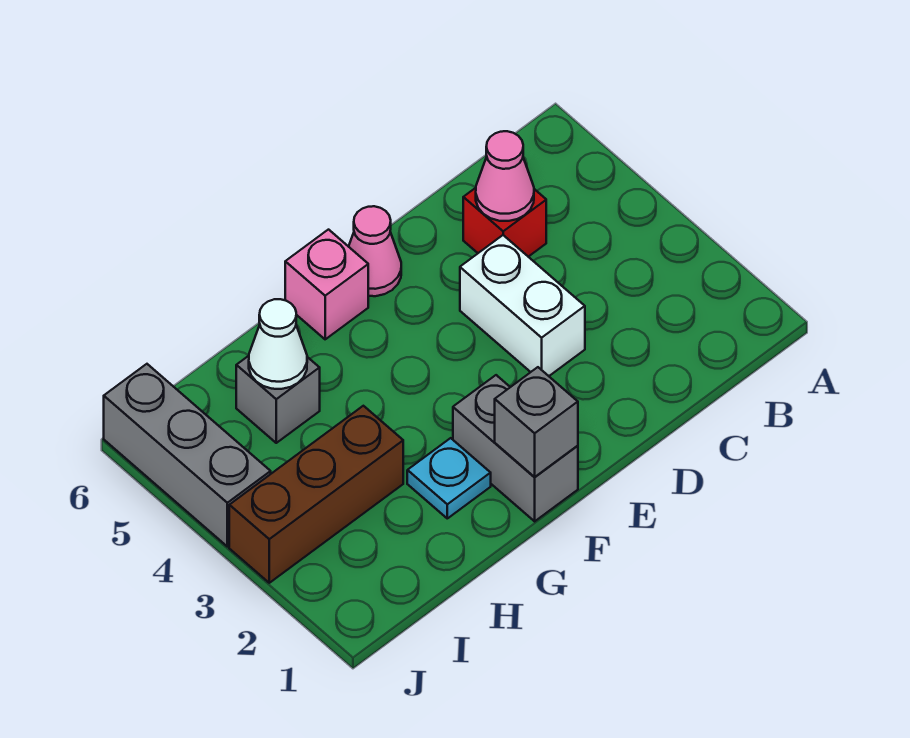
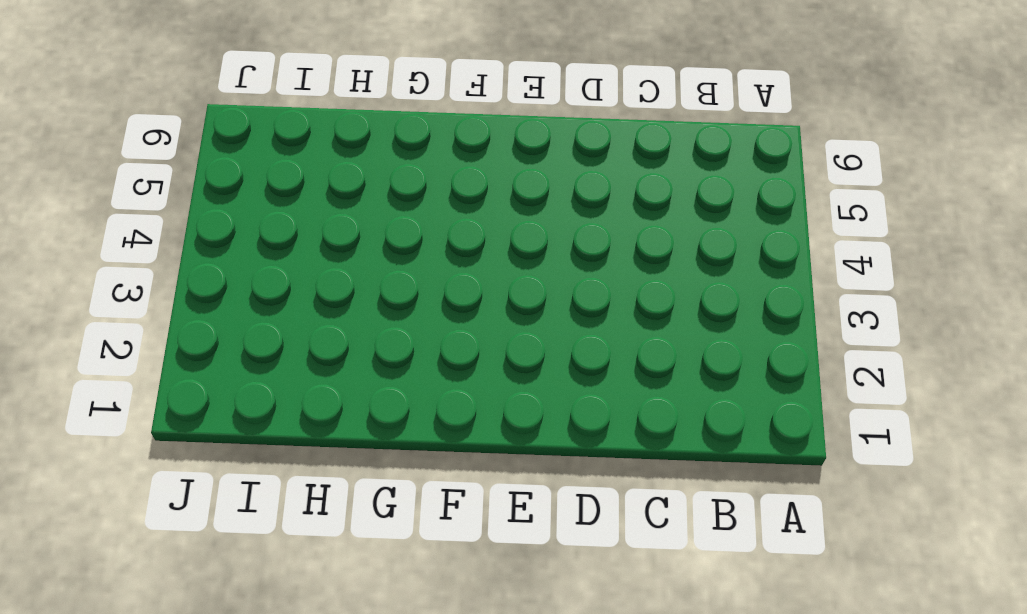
none -> red brick C5 level 1
none -> white brick D3:D4 level 1
none -> pink cone E6 level 1

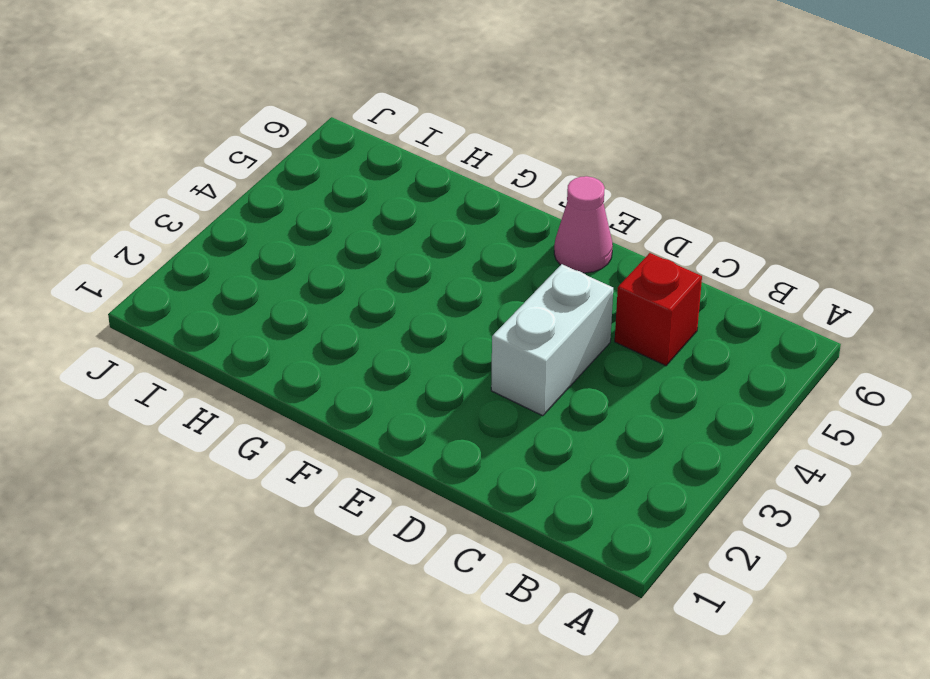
none -> grey brick F1:F2 level 1
none -> pink brick F6 level 1
none -> cyan plate G2 level 1

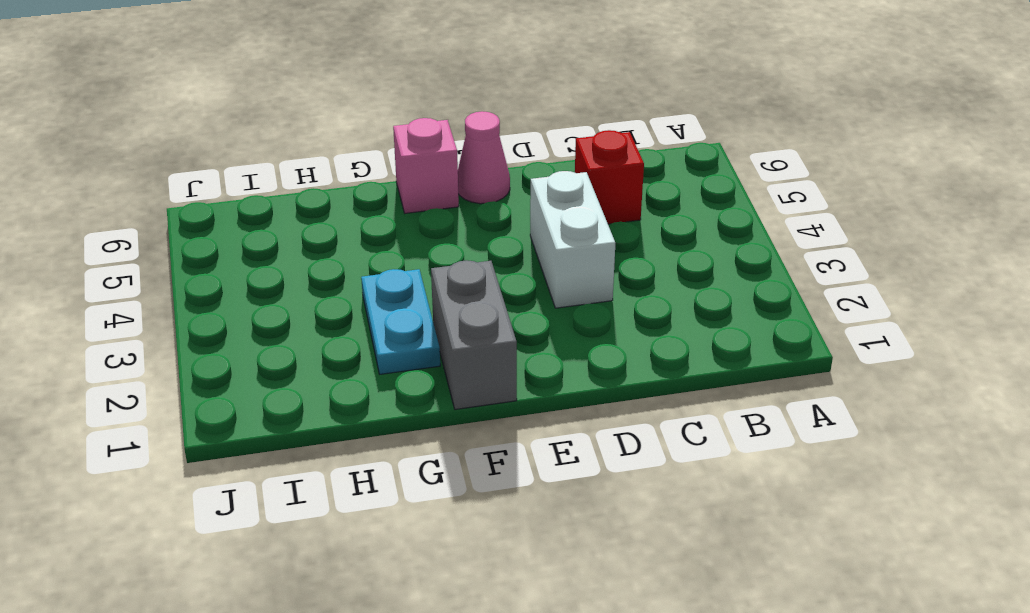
cyan plate G2:G3 level 1 -> cyan plate G2 level 1
none -> brown brick H3:J3 level 1
none -> grey brick H5 level 1
none -> grey brick J4:J6 level 1

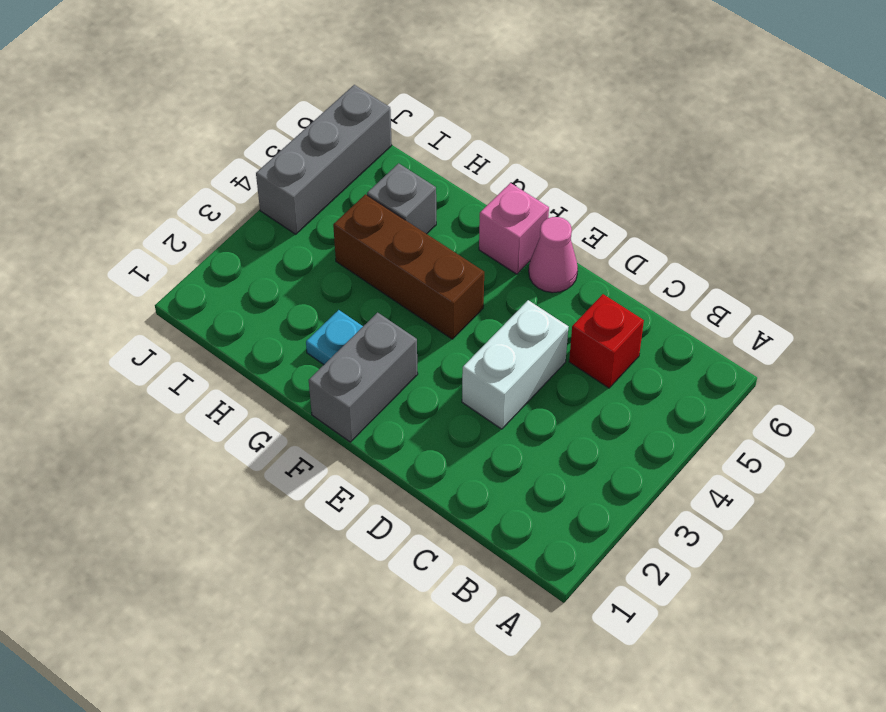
brown brick F4:H4 level 1 -> brown brick H3:J3 level 1
none -> pink cone C5 level 2
none -> grey brick F1 level 2
none -> white cone H5 level 2

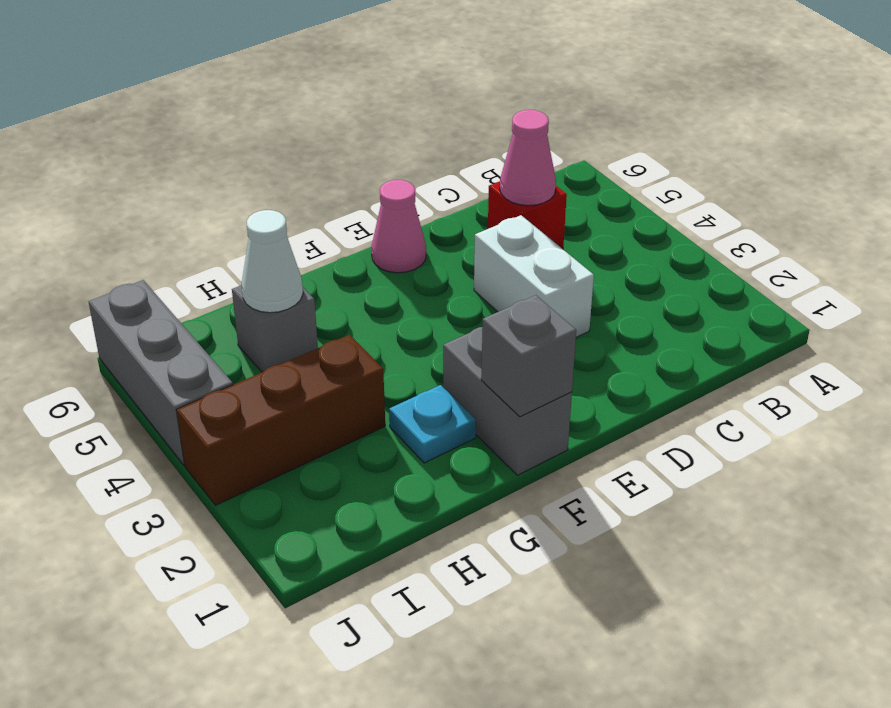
none -> pink brick F6 level 1

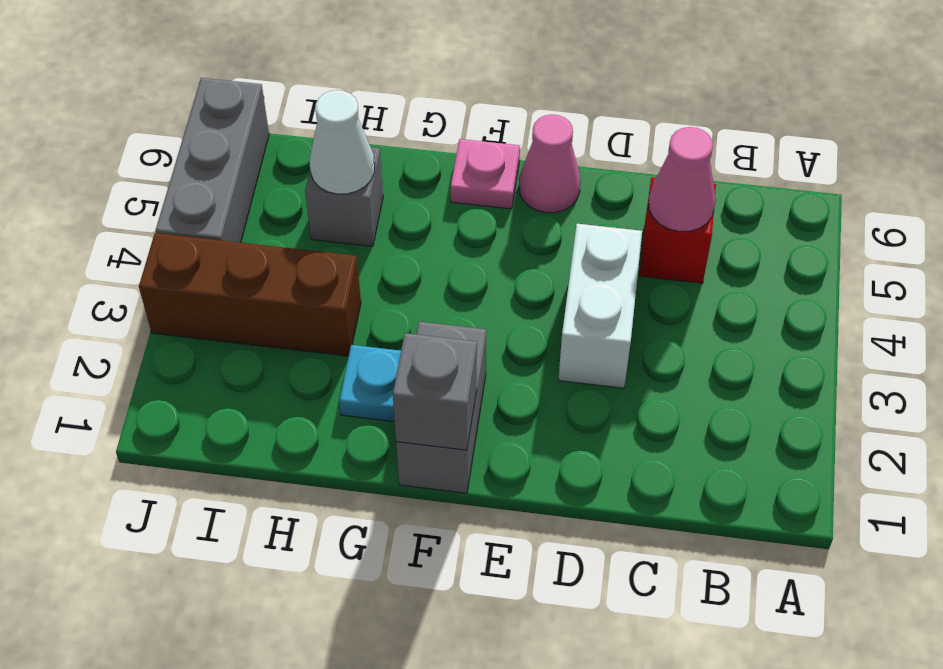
pink plate F6 level 1 -> pink brick F6 level 1

